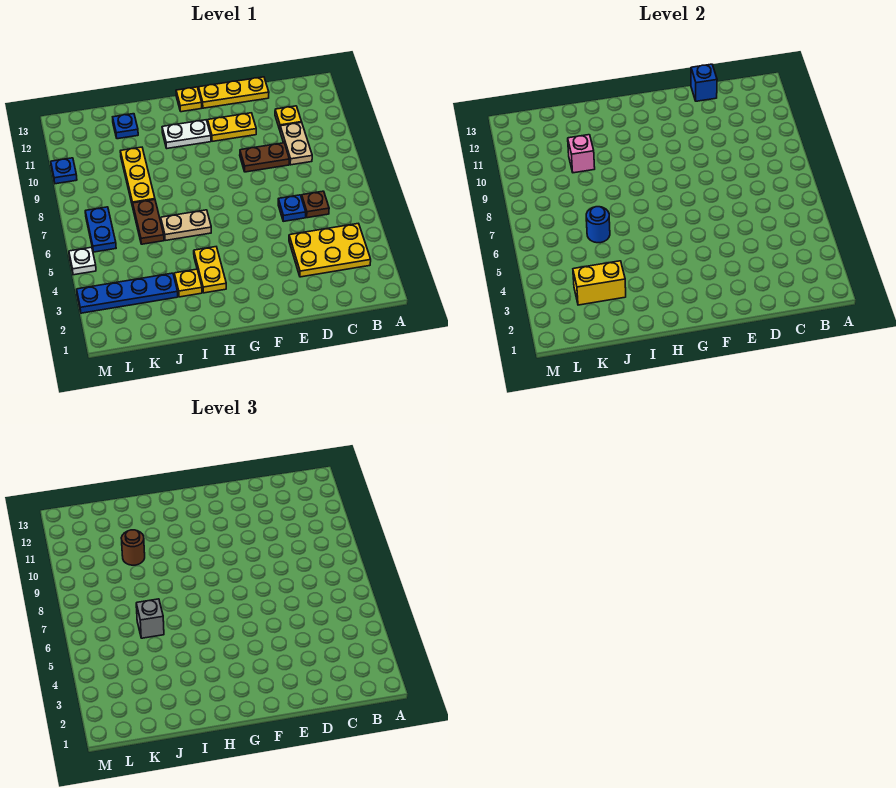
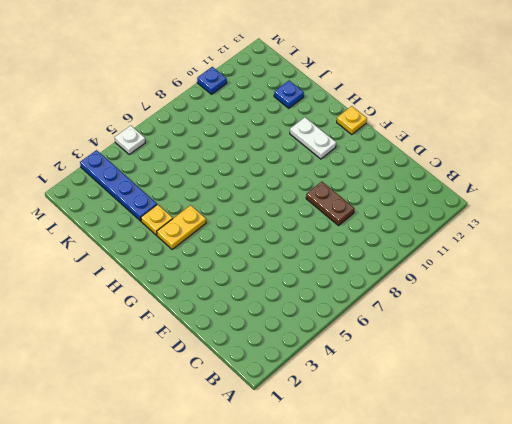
none -> yellow plate B3:D4 level 1
none -> brown plate C6 level 1
none -> tan plate C9:C10 level 1

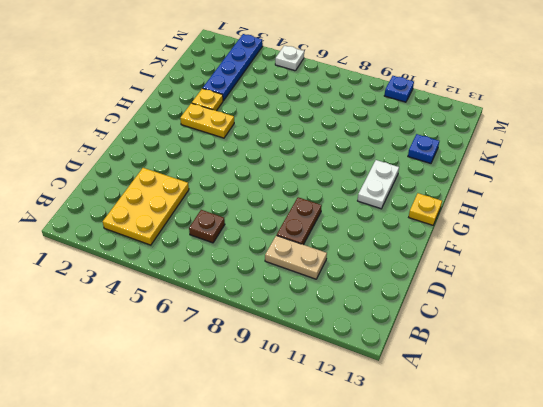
none -> yellow plate C11 level 1
none -> blue plate D6 level 1
none -> yellow plate D13:F13 level 1

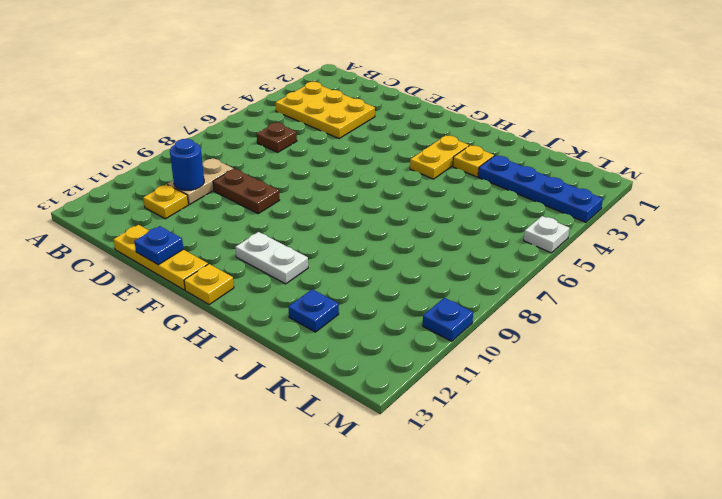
blue round brick C10 level 2 -> blue round brick J6 level 2
blue plate E13 level 2 -> blue plate D6 level 1
none -> yellow plate E11:F11 level 1
none -> tan plate H6:I6 level 1
none -> brown plate J6:J7 level 1

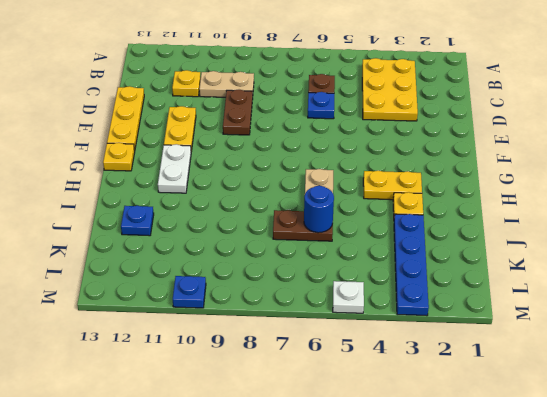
none -> yellow plate J8:J10 level 1
none -> blue plate L6:L7 level 1
none -> blue brick D13 level 2

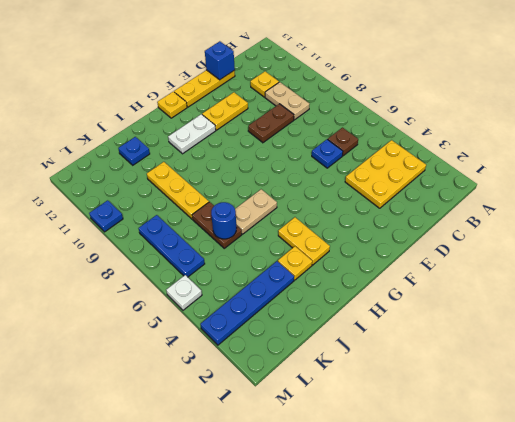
blue plate L6:L8 level 1 -> blue plate L6:L7 level 1
none -> yellow brick J3:K3 level 2
none -> pink brick J10 level 2
none -> grey brick J6 level 3

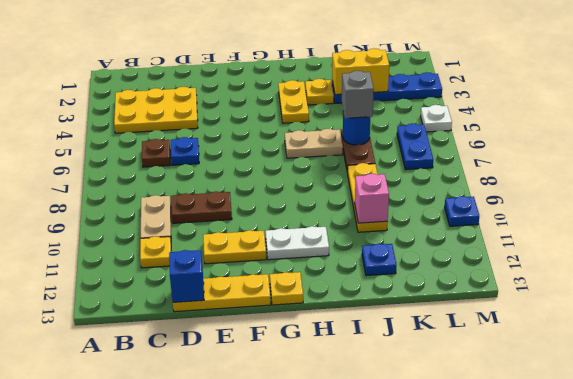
none -> brown round brick J10 level 3

